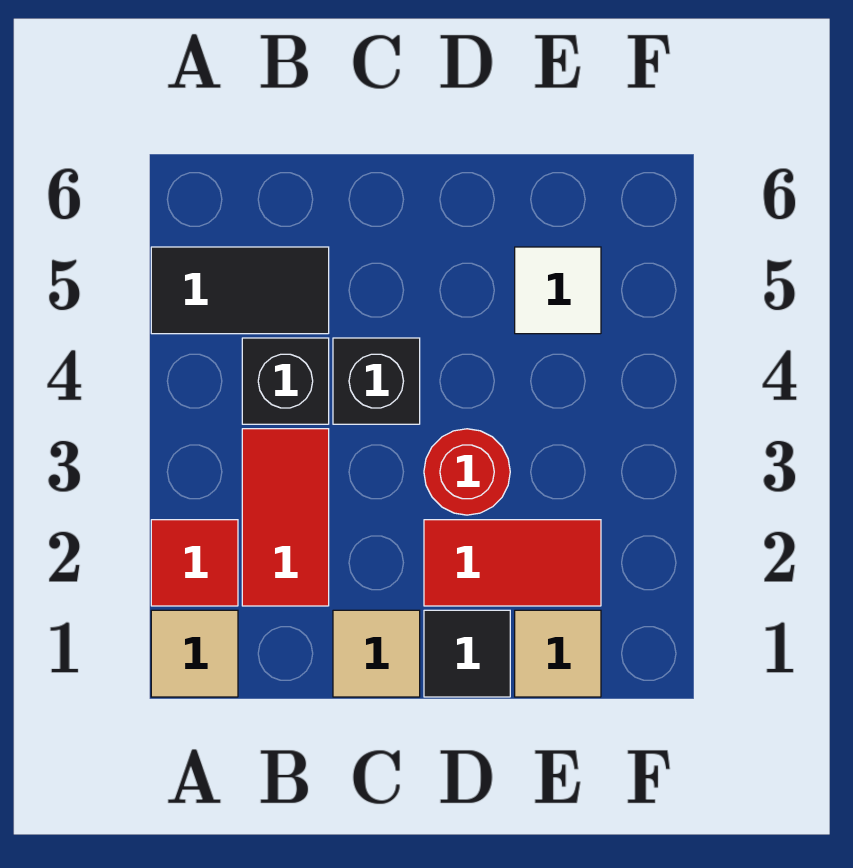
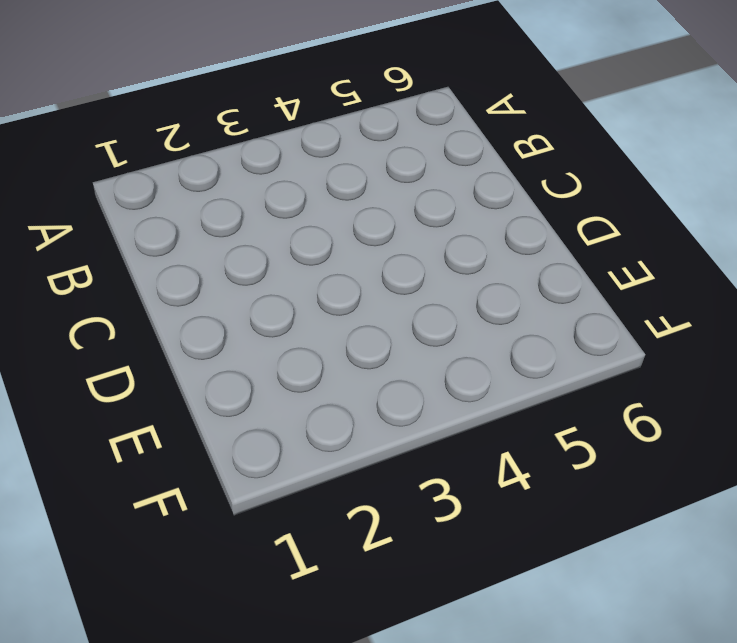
none -> tan tile A1 level 1
none -> red tile A2 level 1
none -> black tile A5:B5 level 1

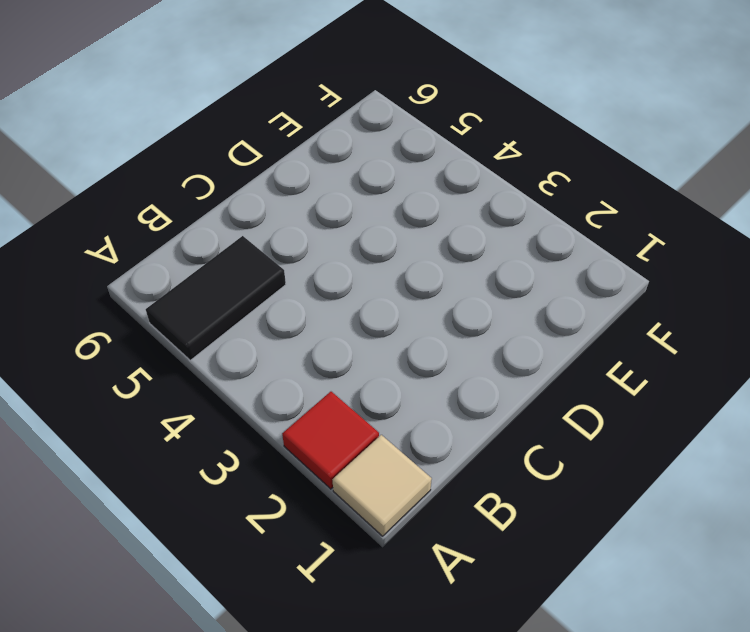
none -> red tile B2:B3 level 1
none -> black brick B4 level 1
none -> tan tile C1 level 1

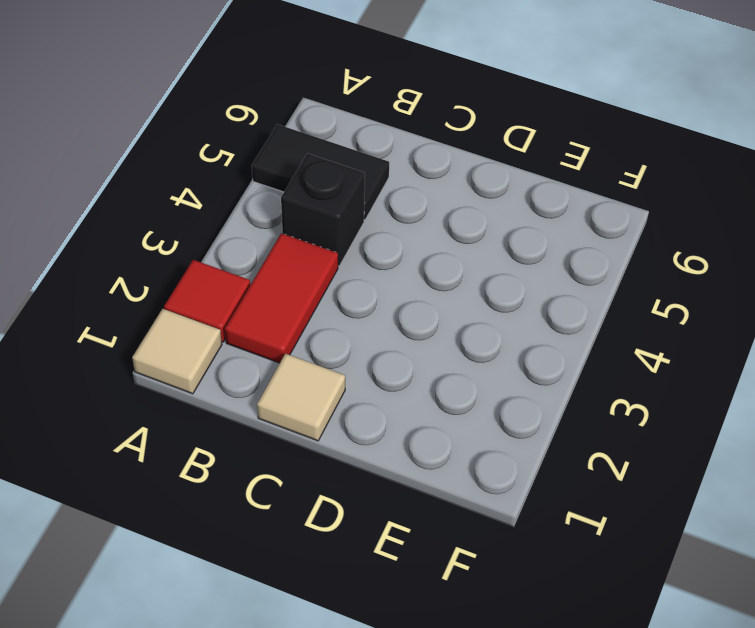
none -> black brick C4 level 1
none -> black tile D1 level 1
none -> red tile D2:E2 level 1

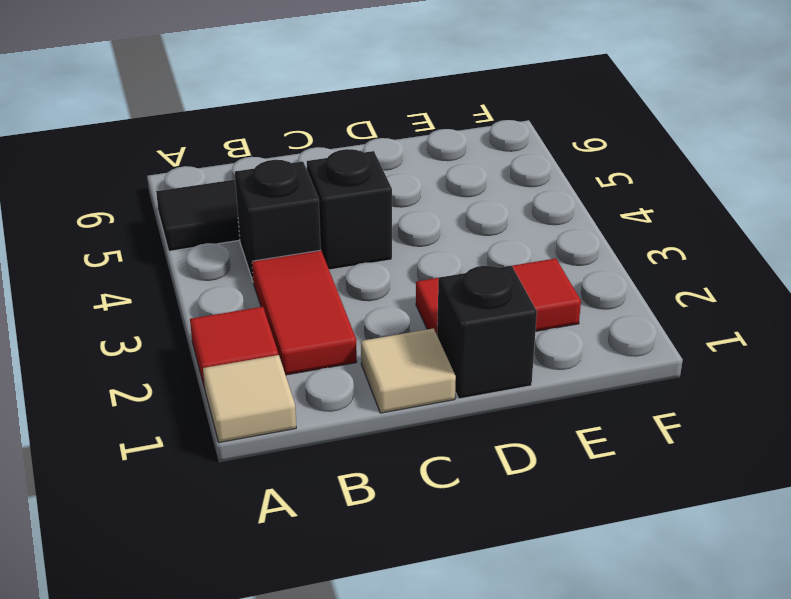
black brick D1 level 1 -> black tile D1 level 1
none -> red round brick D3 level 1
none -> tan tile E1 level 1
none -> white tile E5 level 1

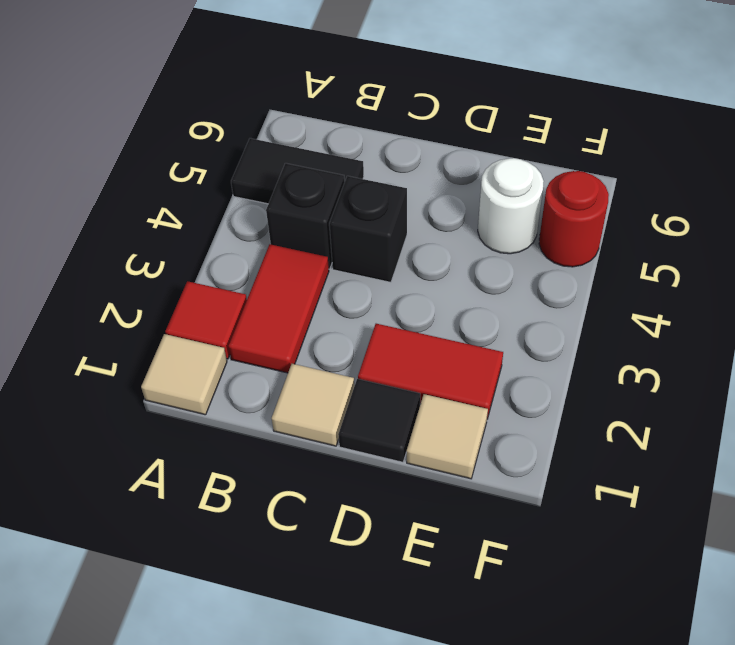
white round brick E5 level 1 -> white tile E5 level 1
red round brick F5 level 1 -> red round brick D3 level 1

